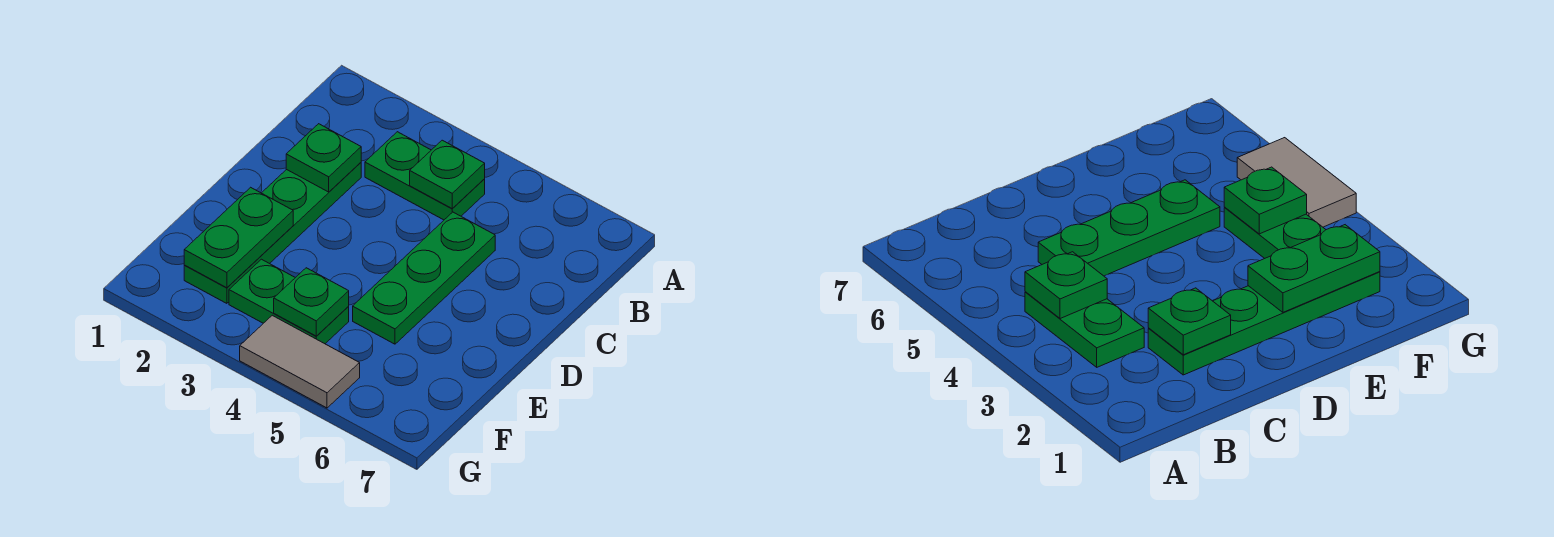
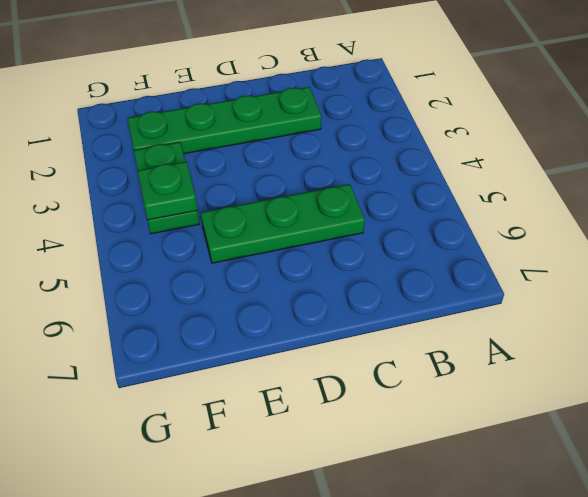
none -> green plate B3:B4 level 1
none -> grey tile G4:G5 level 1

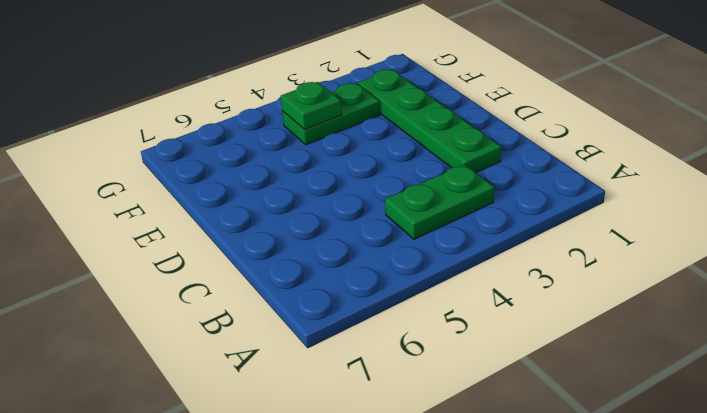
none -> green plate C5:E5 level 1
none -> grey tile G4:G5 level 1

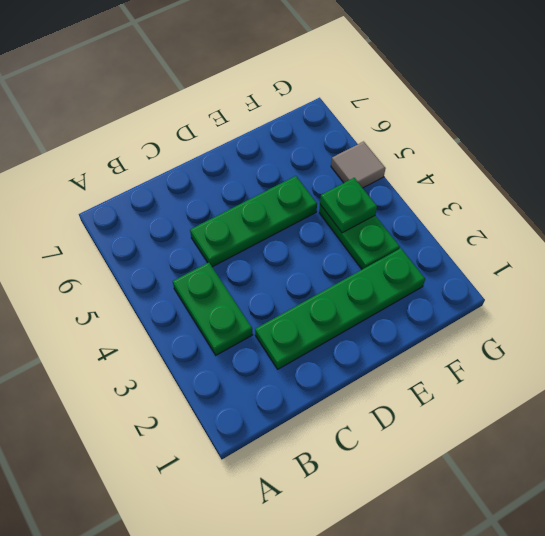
grey tile G5 level 1 -> grey tile G4:G5 level 1
none -> green plate B4 level 2
none -> green plate C2 level 2

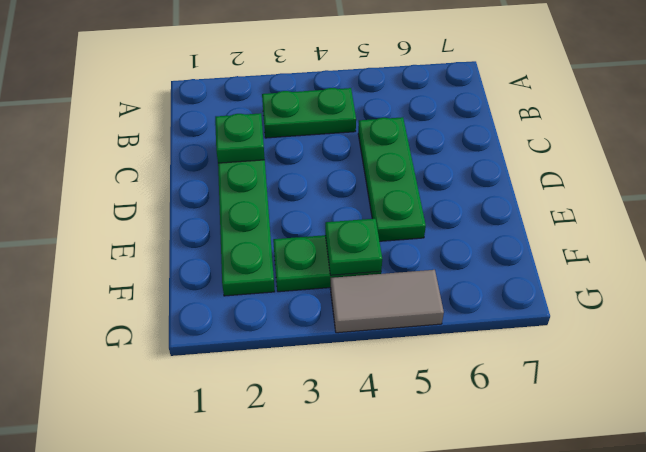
none -> green plate B4 level 2
none -> green plate E2:F2 level 2

